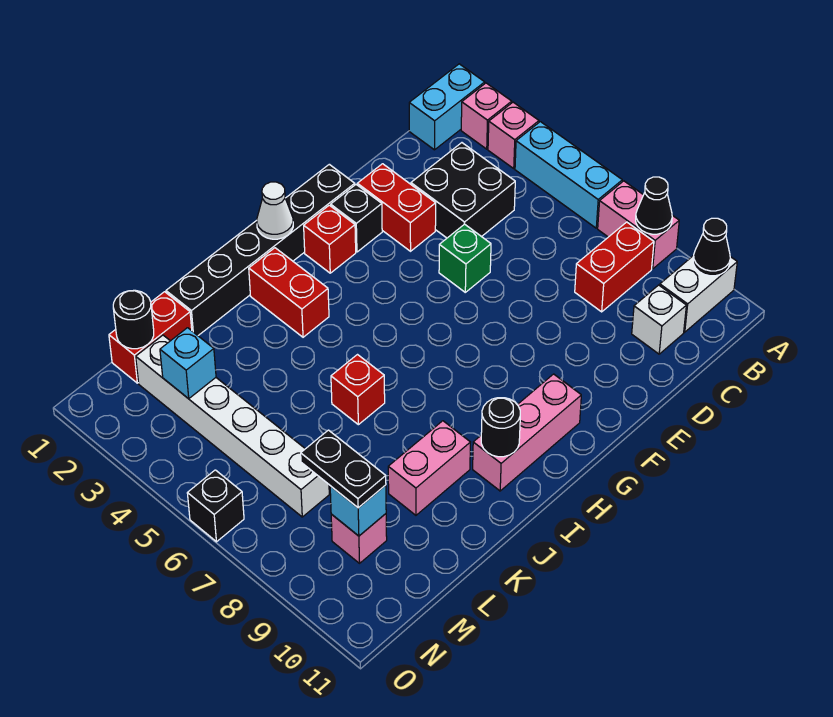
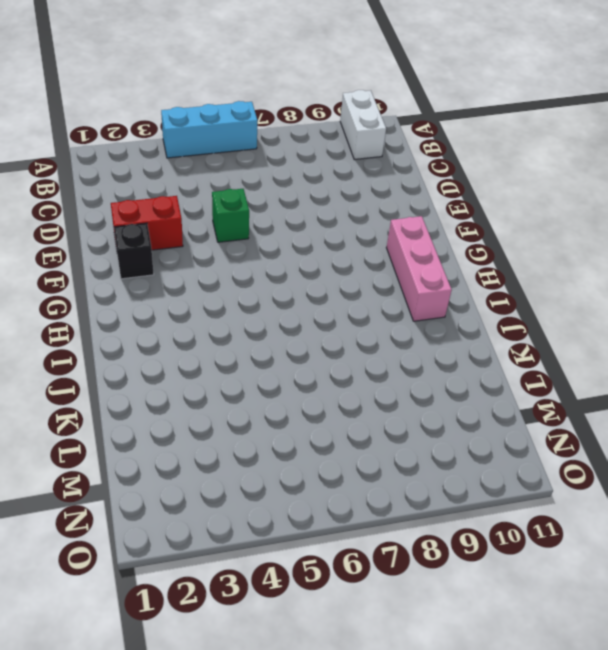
none -> cyan brick A1:B1 level 1
none -> pink brick A2 level 1
none -> pink brick A3 level 1
none -> pink brick A7:A8 level 1

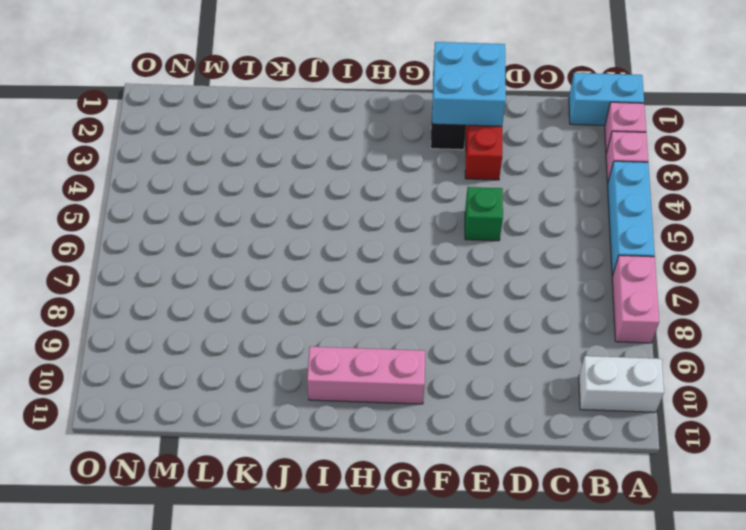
cyan brick E1:F2 level 2 -> none
none -> red brick B8:C8 level 1
none -> black brick C3:D4 level 1
none -> white brick C10 level 1
none -> black brick F1:K1 level 1

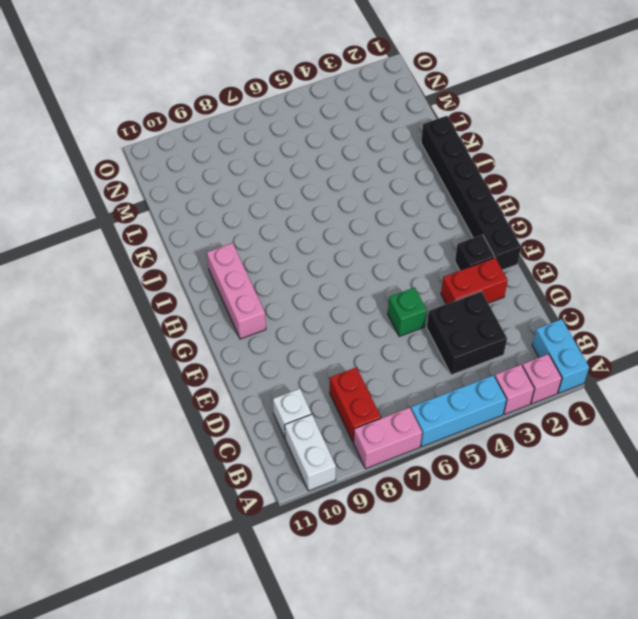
none -> red brick G2 level 1
none -> red brick I2:I3 level 1
none -> red brick J6 level 1
none -> pink brick J9:K9 level 1

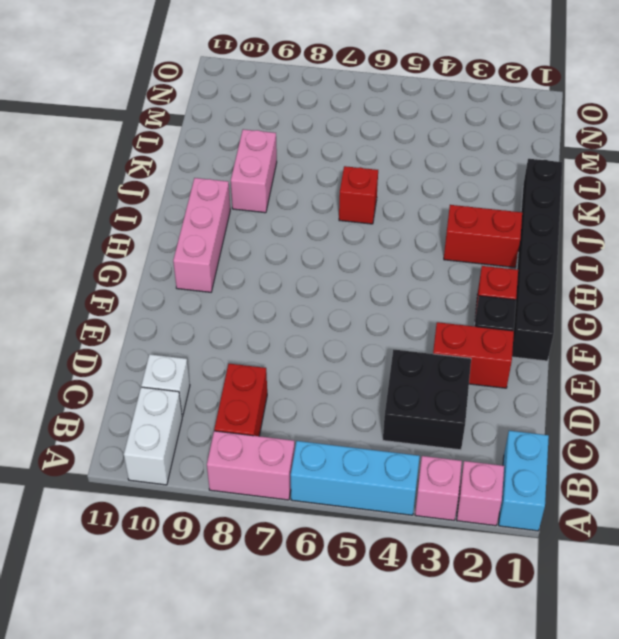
none -> green brick E5 level 1
none -> red brick L1:M1 level 1
none -> white brick M2:M7 level 1
none -> pink brick M9 level 1

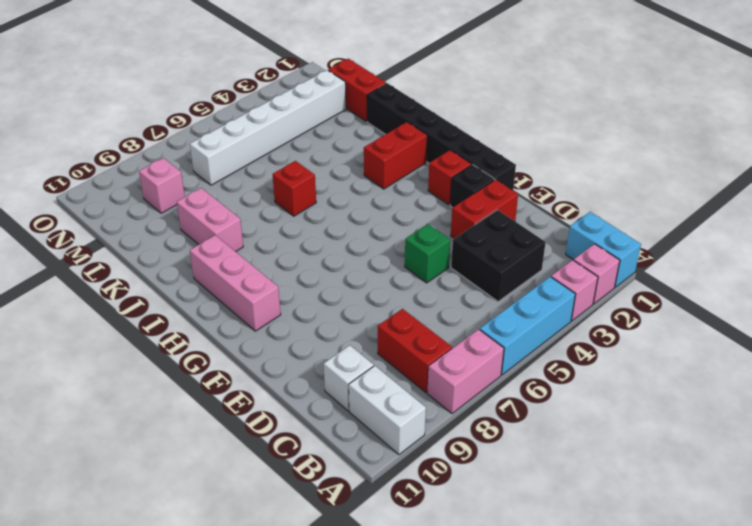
none -> black brick O6 level 1
none -> black cone A8 level 2
none -> black cone A10 level 2
none -> white cone H1 level 2

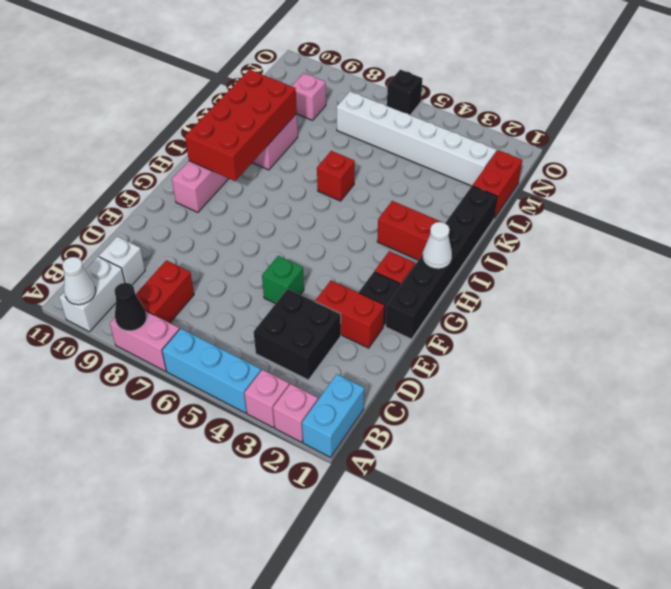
white cone A10 level 2 -> black cone A10 level 2
red brick H9:K10 level 2 -> black round brick I10 level 2
none -> black round brick M1 level 2
none -> cyan brick M3 level 2
none -> cyan brick M9 level 2
none -> black plate M8:M9 level 3

